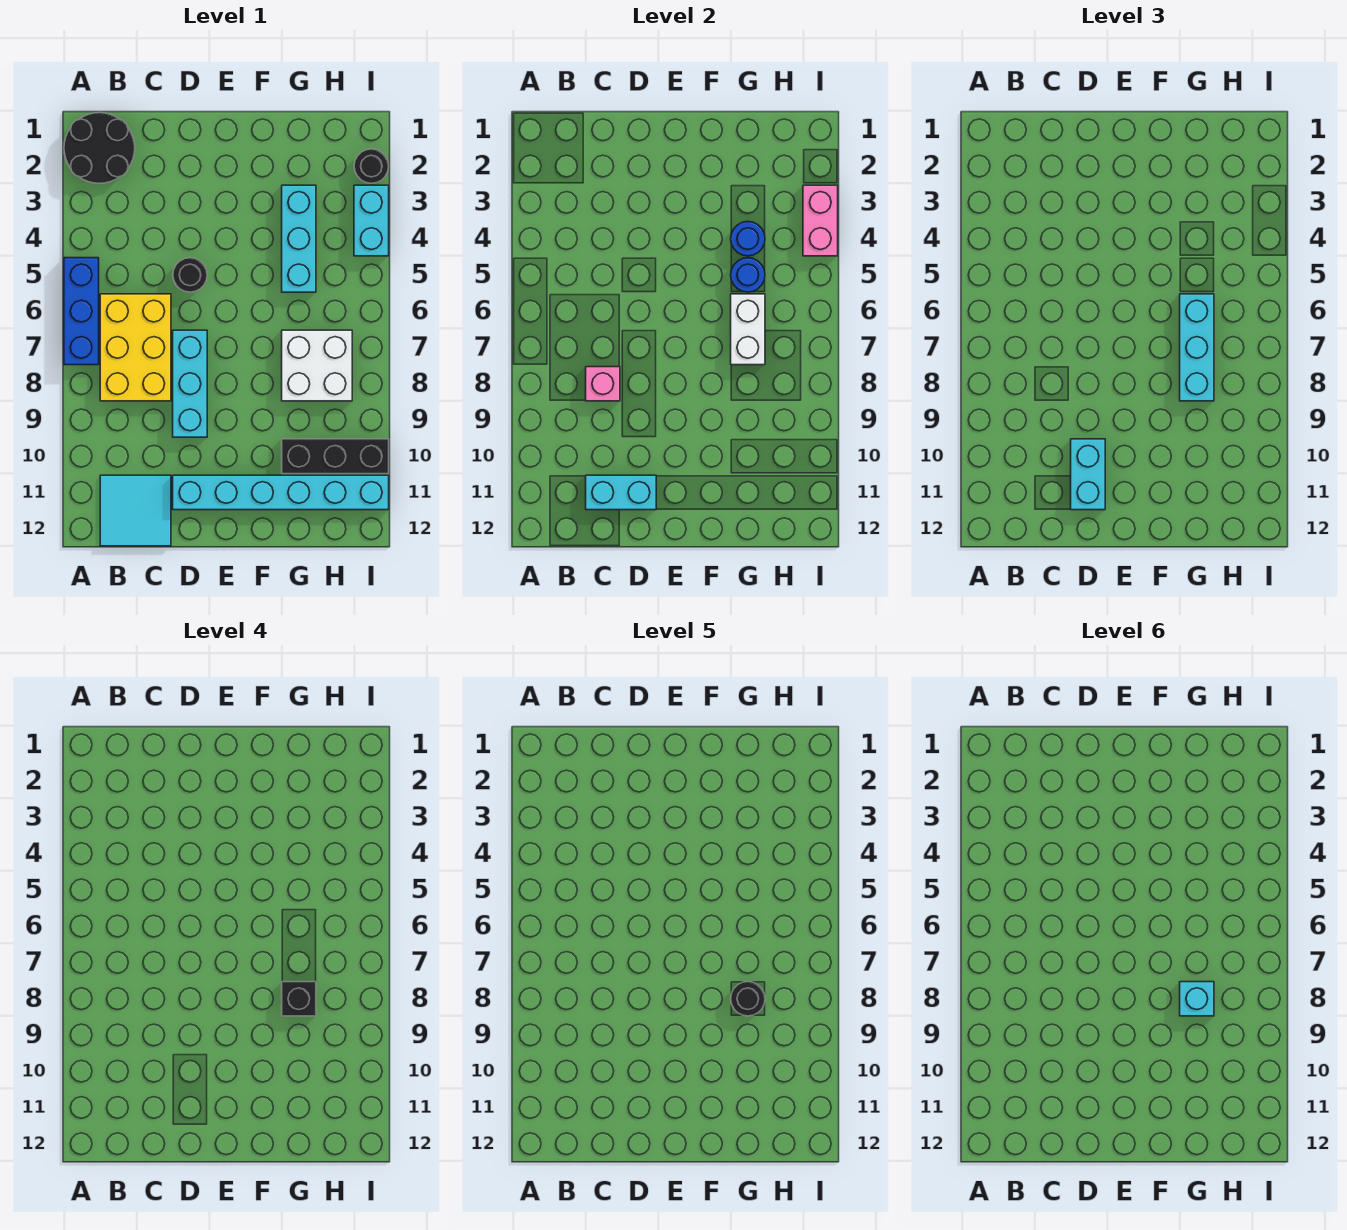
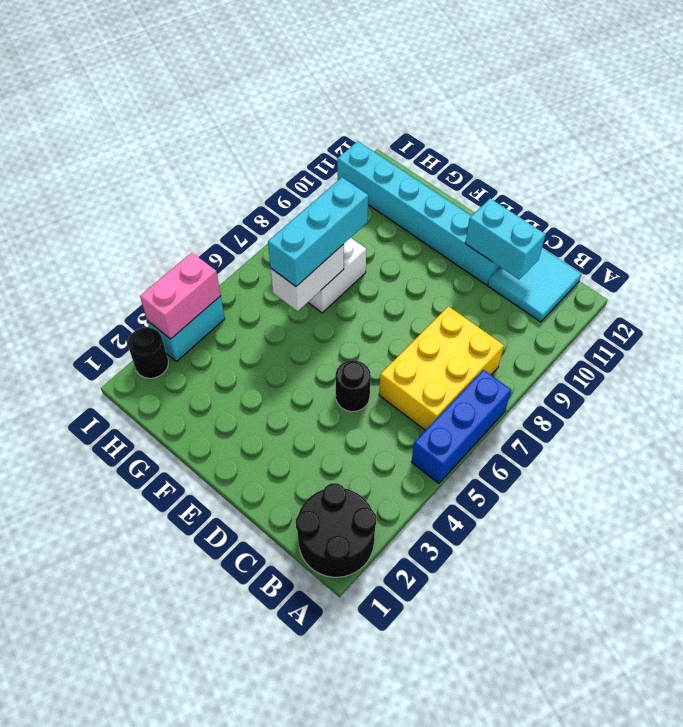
none -> cyan brick D7:D9 level 1
none -> cyan brick G3:G5 level 1
none -> black brick G10:I10 level 1

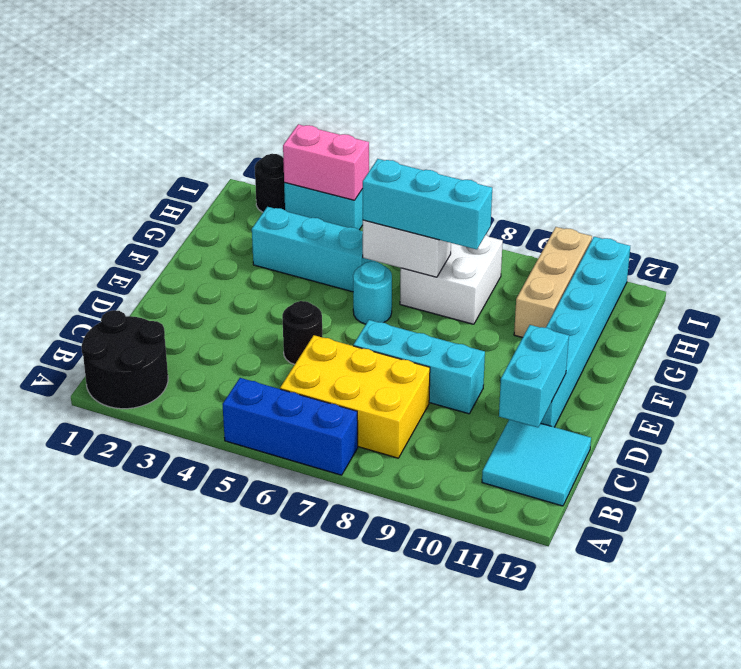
cyan round brick F6 level 1 -> none
tan brick G10:I10 level 1 -> black brick G10:I10 level 1
none -> pink brick C8 level 2
none -> blue round brick G4 level 2
none -> blue round brick G5 level 2

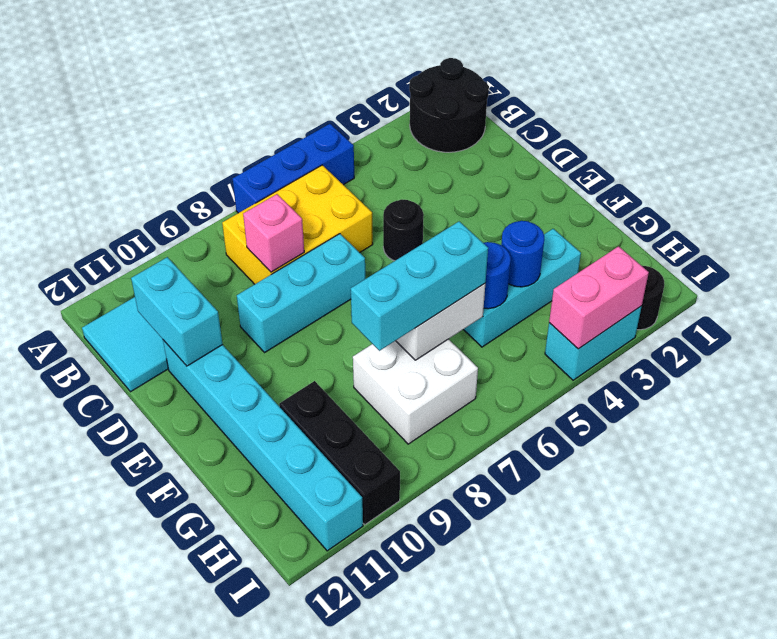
none -> cyan brick D10:D11 level 3
none -> black brick G8 level 4
none -> black round brick G8 level 5

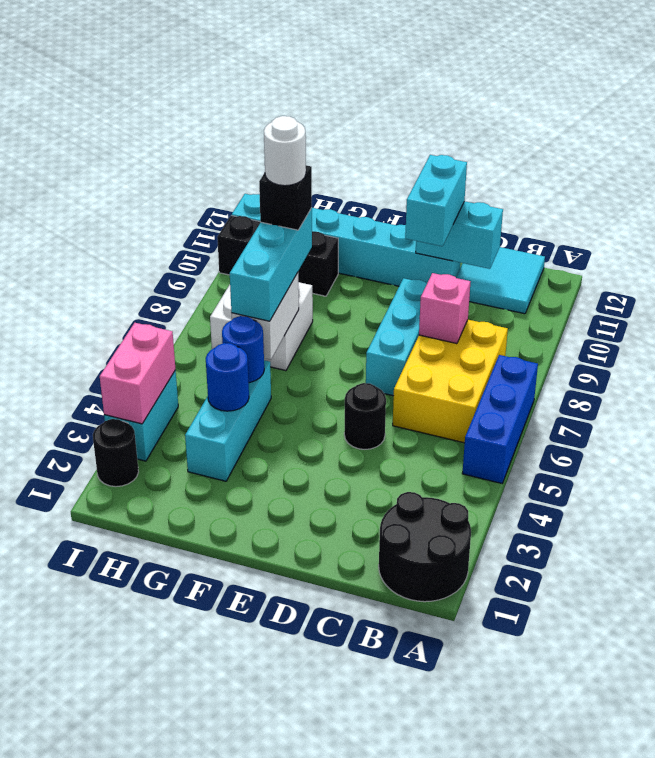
white round brick G8 level 5 -> black round brick G8 level 5
none -> cyan brick G8 level 6

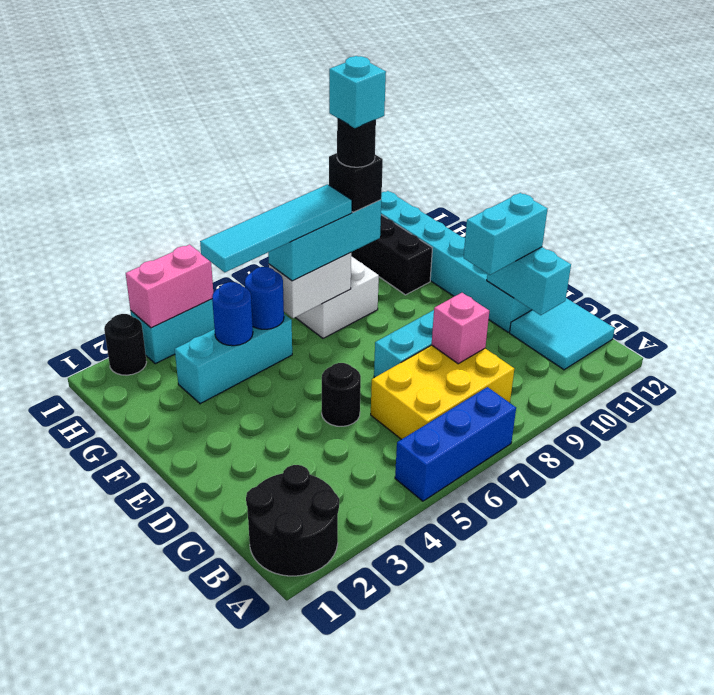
cyan tile G4:G7 level 4 -> none

